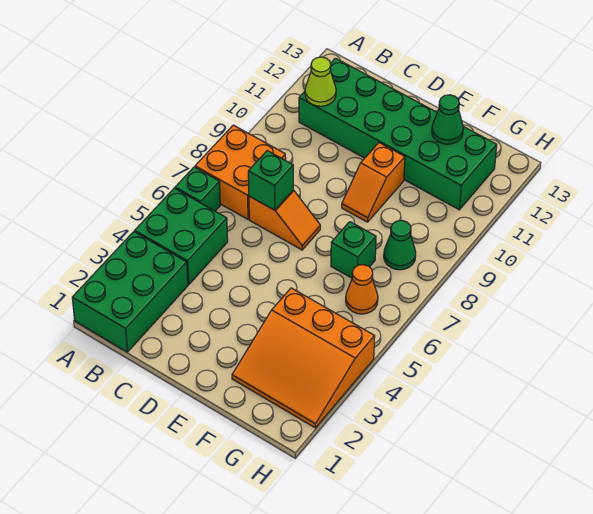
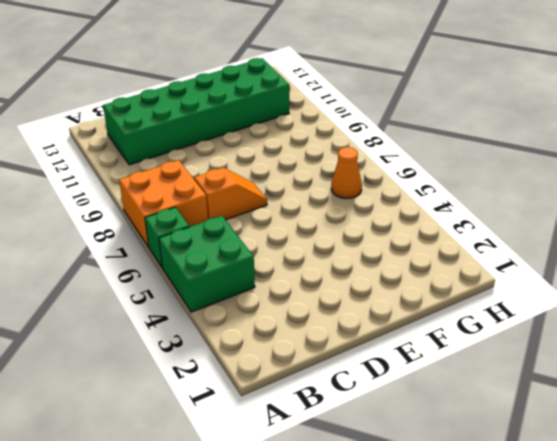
none -> green brick A1:B3 level 1
none -> orange slope E9:E10 level 1 top 10
none -> orange slope F2:H4 level 1 top 4

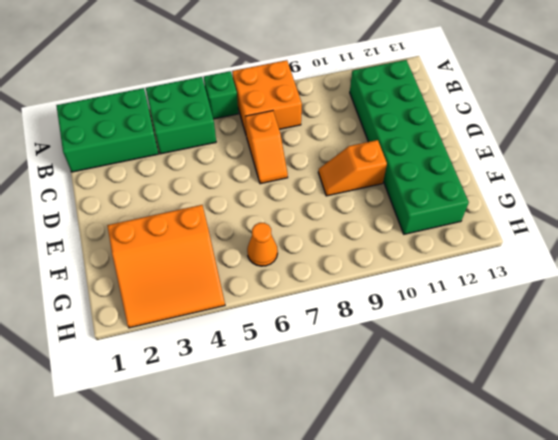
orange slope F2:H4 level 1 top F -> orange slope F2:H4 level 1 top 4
none -> green brick F7 level 1
none -> green cone G8 level 1
none -> lime cone B11 level 2

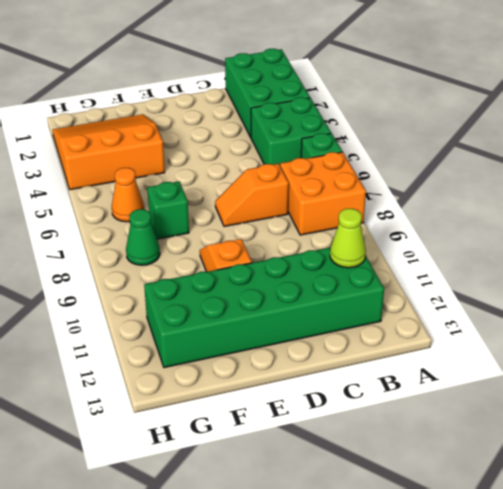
none -> green brick C7 level 2
none -> green cone F12 level 2

